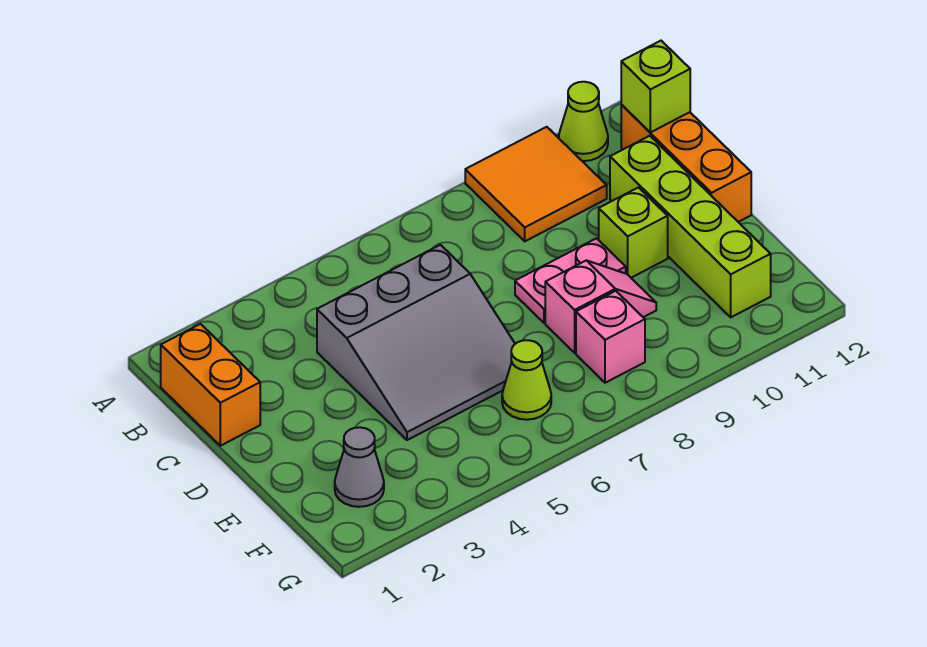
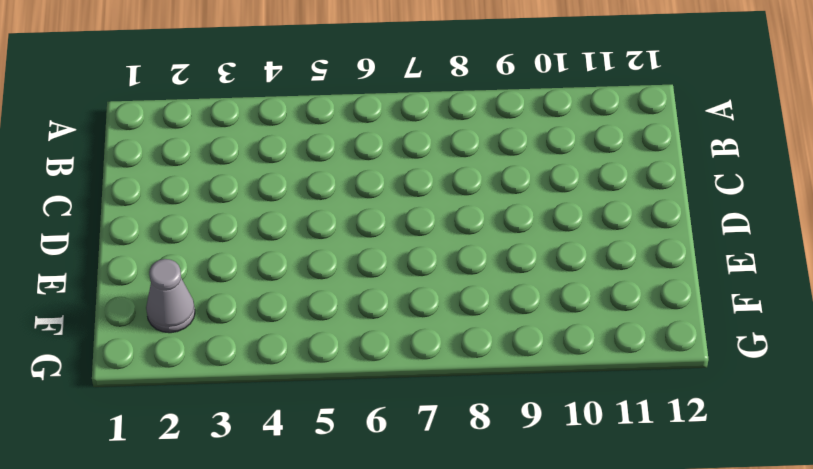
none -> orange tile A9:B10 level 1
none -> lime cone A11 level 1
none -> orange brick B1:C1 level 1

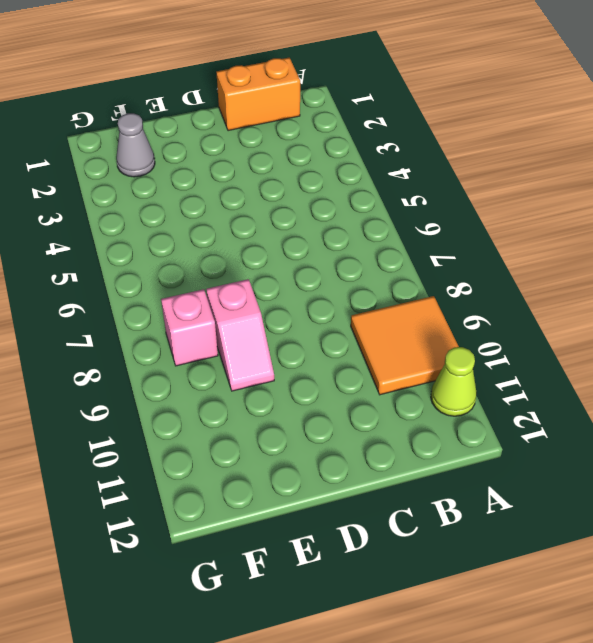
none -> orange brick B12:D12 level 1
none -> grey slope C4:E6 level 1 top C
none -> lime brick C11:F11 level 1

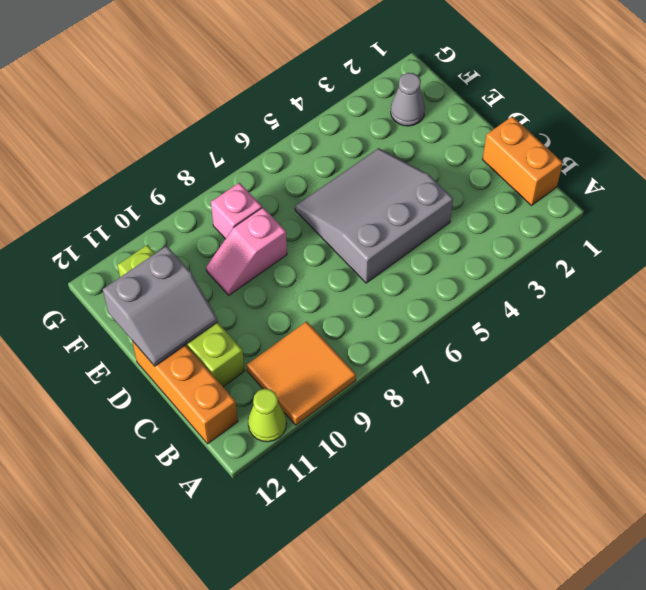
grey slope D11:E12 level 2 top E -> none
none -> pink plate D8:D9 level 1
none -> lime brick D10 level 1
none -> lime cone F6 level 1

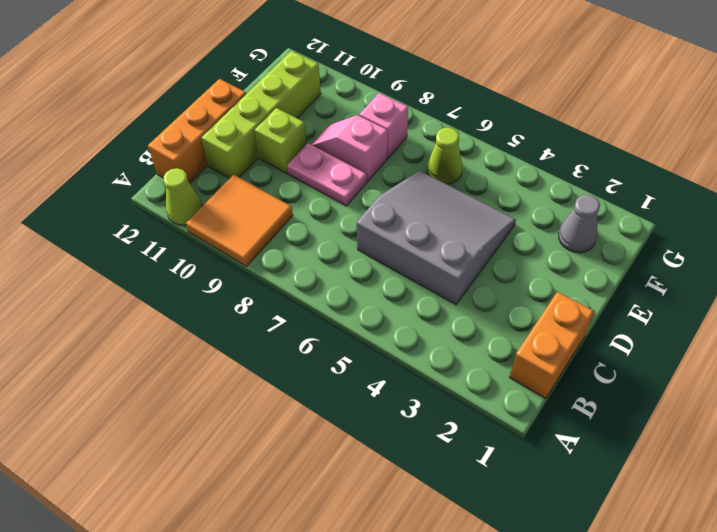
none -> lime brick B12 level 2

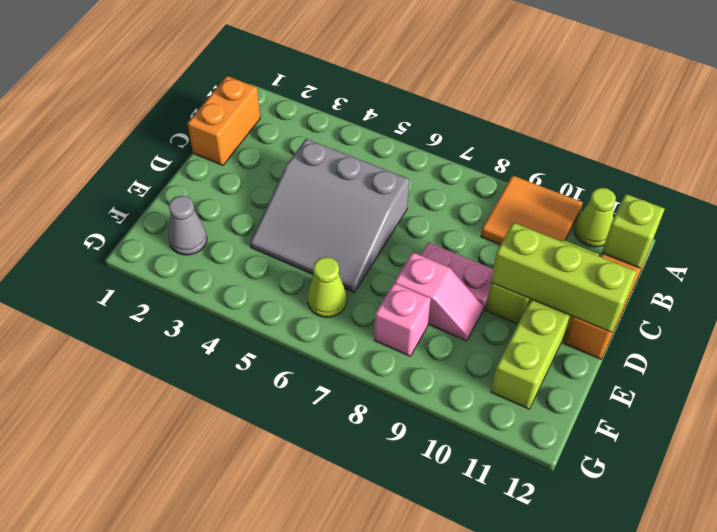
lime brick D10:D12 level 2 -> none

